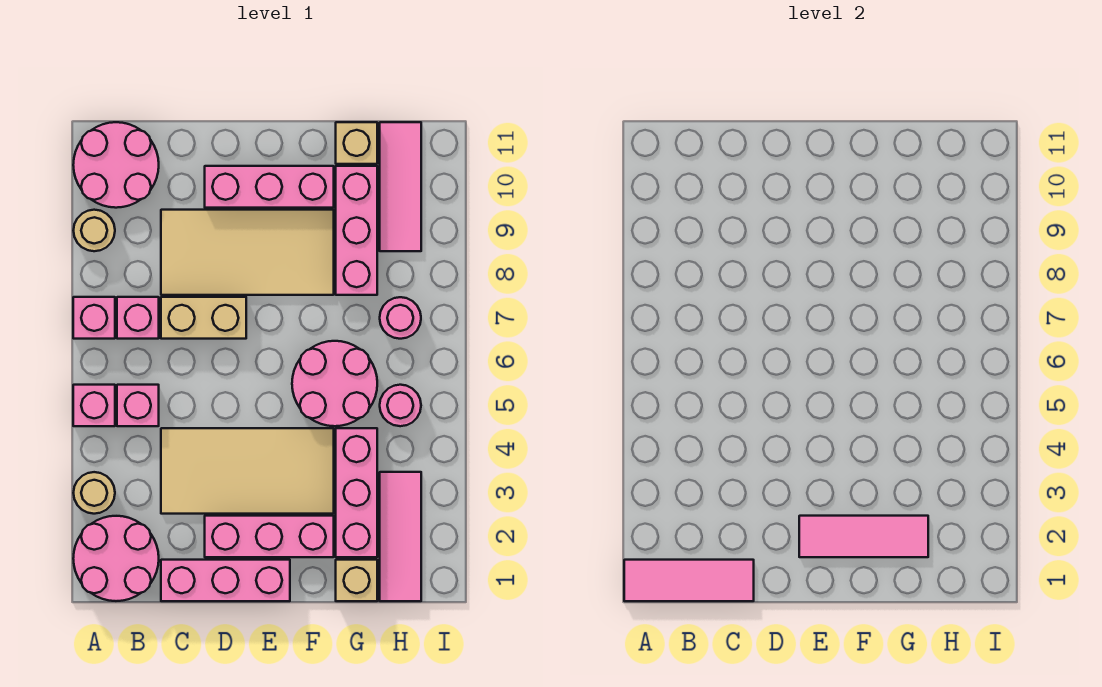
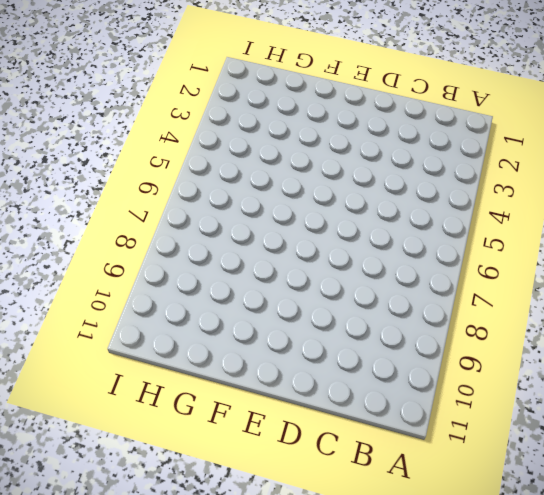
none -> pink round brick A1:B2 level 1
none -> tan round brick A3 level 1
none -> pink brick A5 level 1

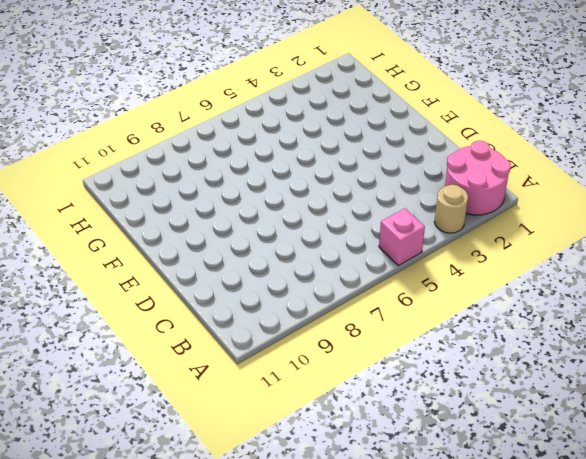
none -> pink brick A7 level 1
none -> tan round brick A9 level 1
none -> pink round brick A10:B11 level 1

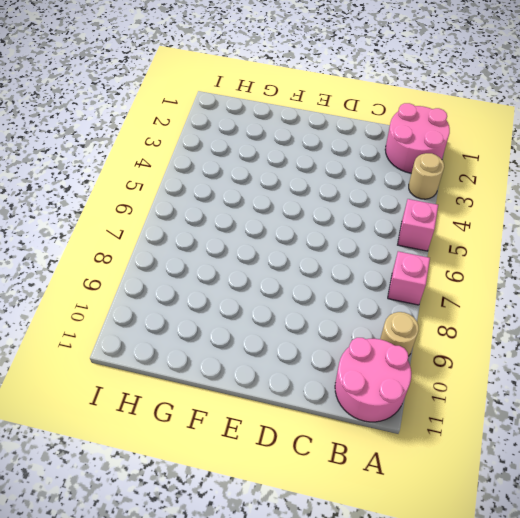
none -> pink brick B5 level 1
none -> pink brick B7 level 1
none -> pink brick C1:E1 level 1

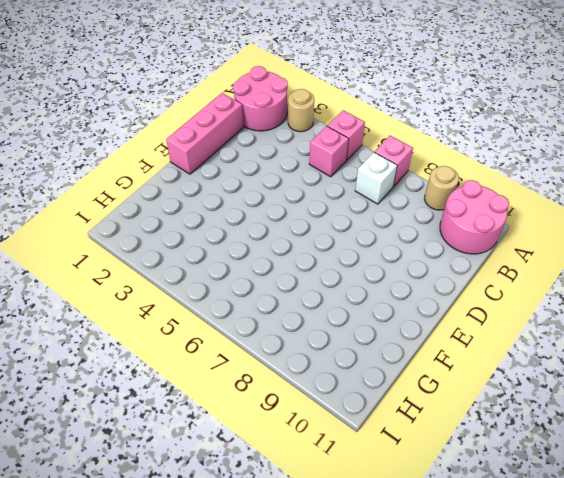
white brick B7 level 1 -> pink brick B7 level 1
none -> tan tile C3:F4 level 1
none -> tan brick C7:D7 level 1
none -> tan tile C8:F9 level 1

